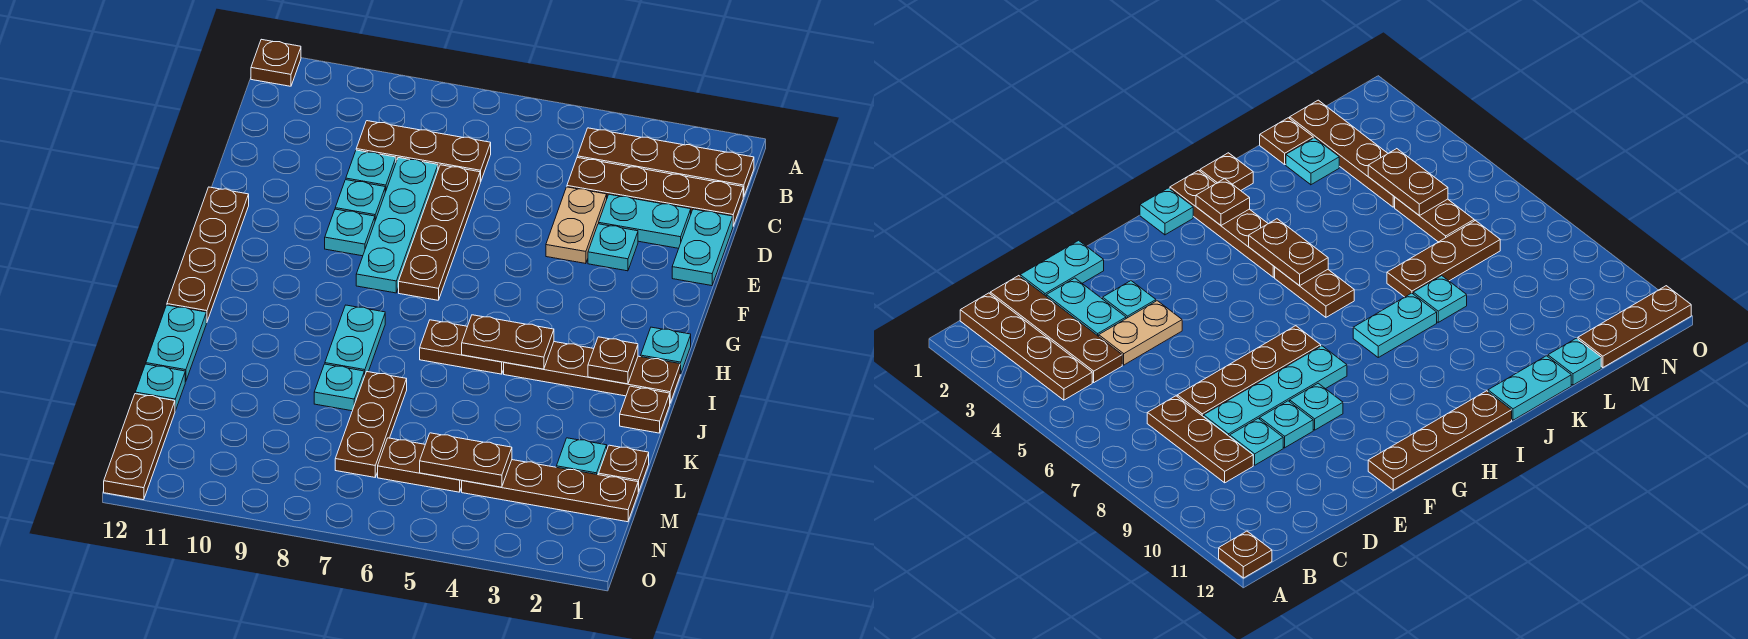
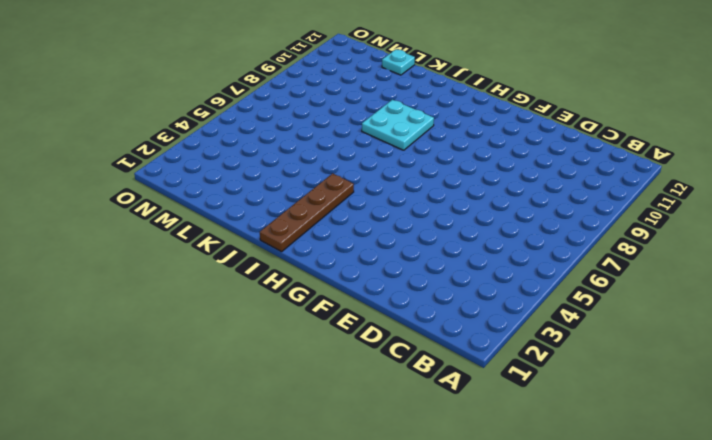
cyan plate I8:J9 level 1 -> cyan plate I8:J8 level 1
none -> brown plate A12 level 1
none -> brown plate B1:B4 level 1
none -> brown plate C1:C4 level 1
none -> brown plate C7:C9 level 1

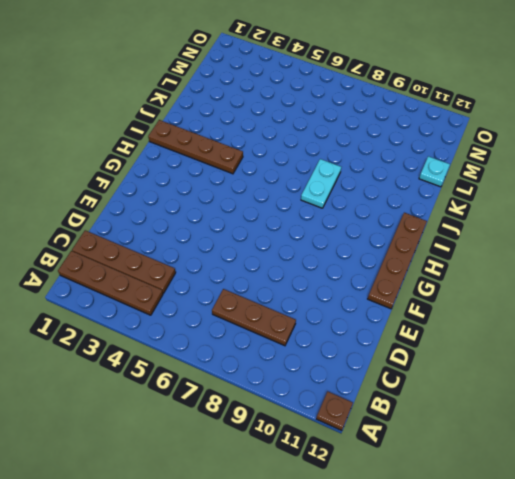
none -> cyan plate D1:E1 level 1
none -> cyan plate D2:D3 level 1
none -> tan plate D4:E4 level 1
none -> brown plate D7:G7 level 1

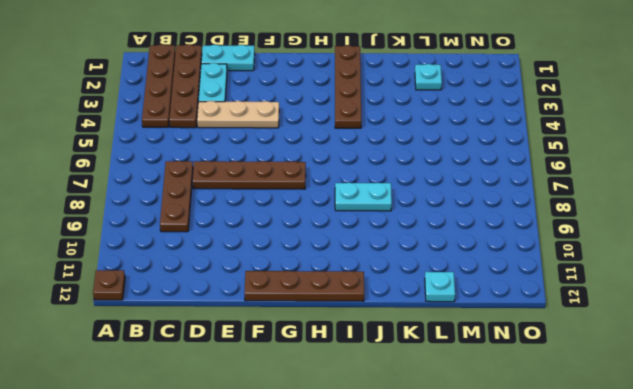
tan plate D4:F4 level 1 -> tan plate D4:E4 level 1
none -> cyan plate D8:G8 level 1
none -> cyan plate D9 level 1
none -> cyan plate E3 level 1
none -> cyan plate E9 level 1

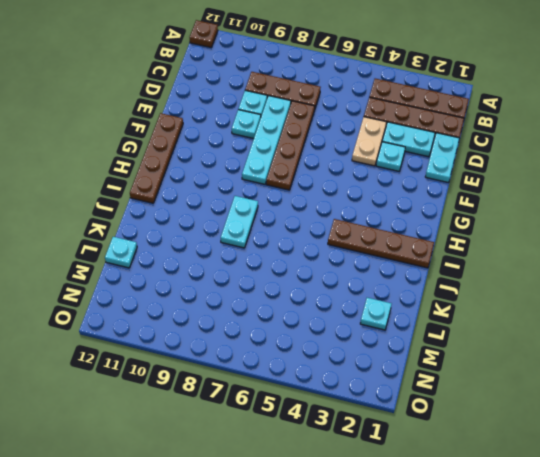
none -> cyan plate F9 level 1
none -> cyan plate H1 level 1
none -> brown plate I5:I6 level 1
none -> brown plate J1 level 1

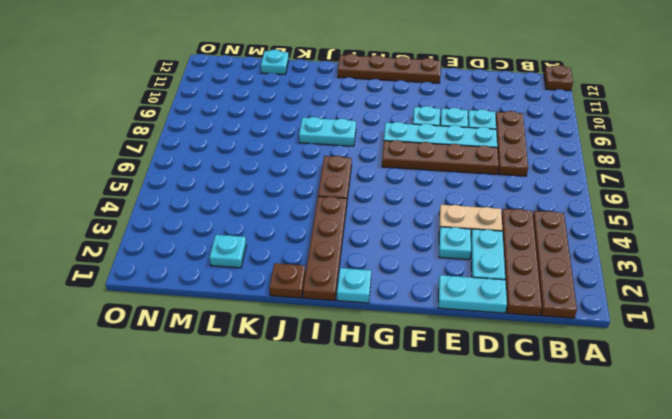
none -> cyan plate J12:K12 level 1
none -> brown plate K7:M7 level 1
none -> cyan plate K8 level 1
none -> brown plate L1 level 1

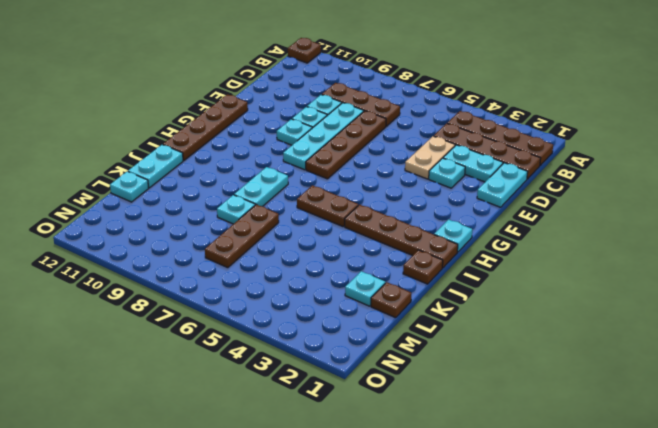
none -> brown plate M1:M4 level 1
none -> brown plate M5:M6 level 1
none -> brown plate M12:O12 level 1
none -> brown plate I2 level 2

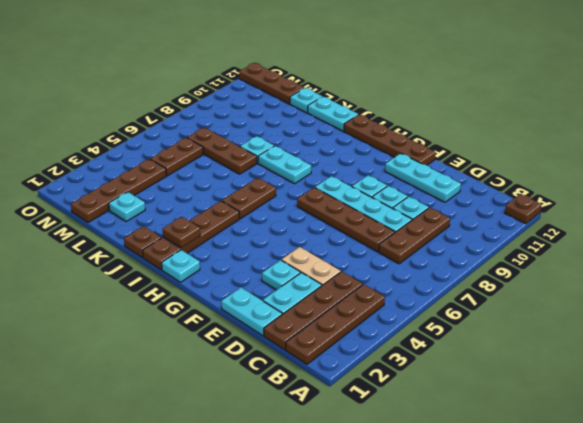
cyan plate D11:F11 level 1 -> none
none -> brown plate L1 level 1
none -> brown plate I4:I5 level 2
none -> brown plate M4:M5 level 2

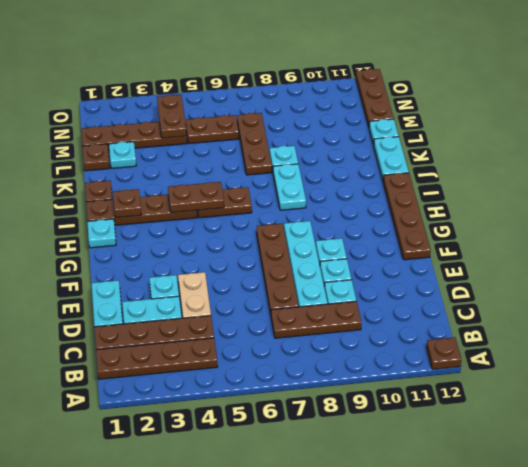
brown plate M4:N4 level 2 -> brown plate M4:M5 level 2

